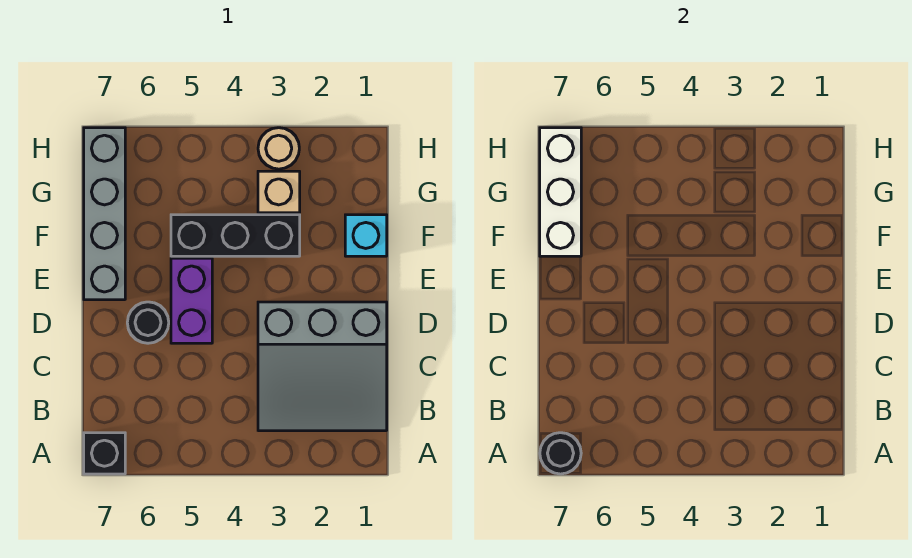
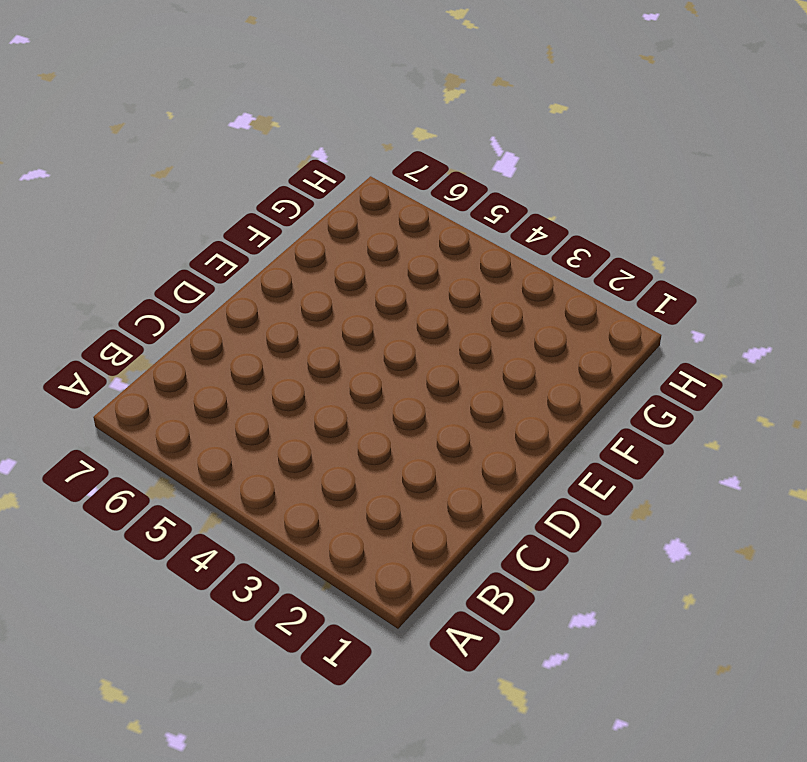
none -> black brick A7 level 1
none -> grey slope B1:D3 level 1 top D

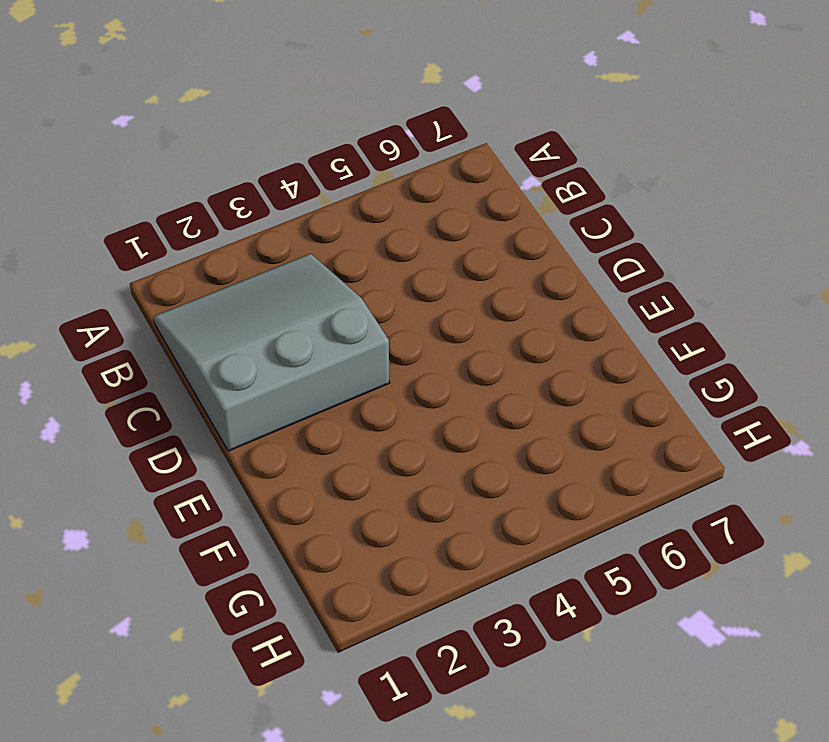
none -> black brick A7 level 1
none -> purple brick D5:E5 level 1

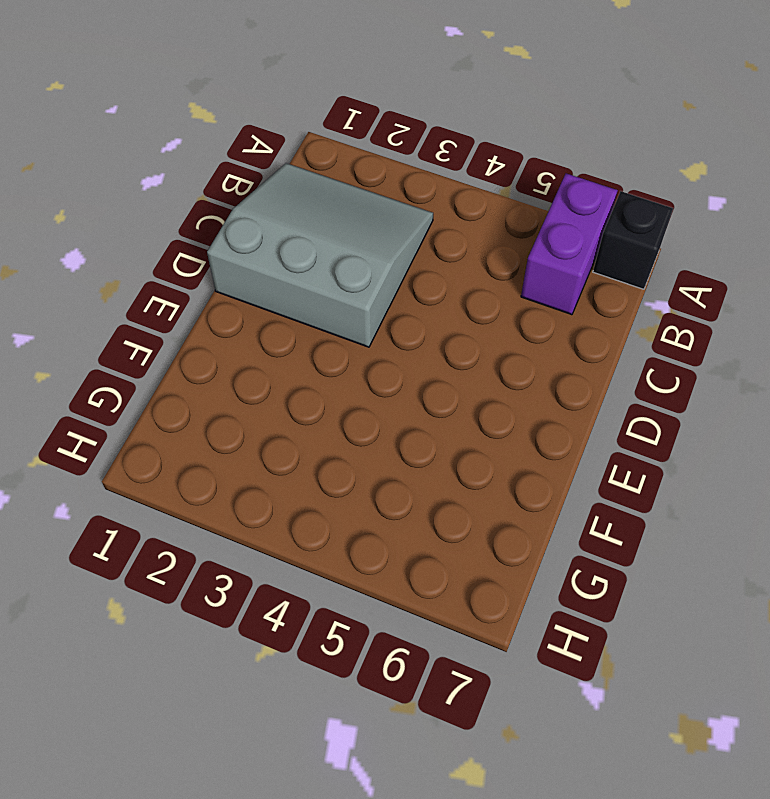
purple brick A6:B6 level 1 -> purple brick D5:E5 level 1
none -> black round brick D6 level 1
none -> grey brick E7:H7 level 1

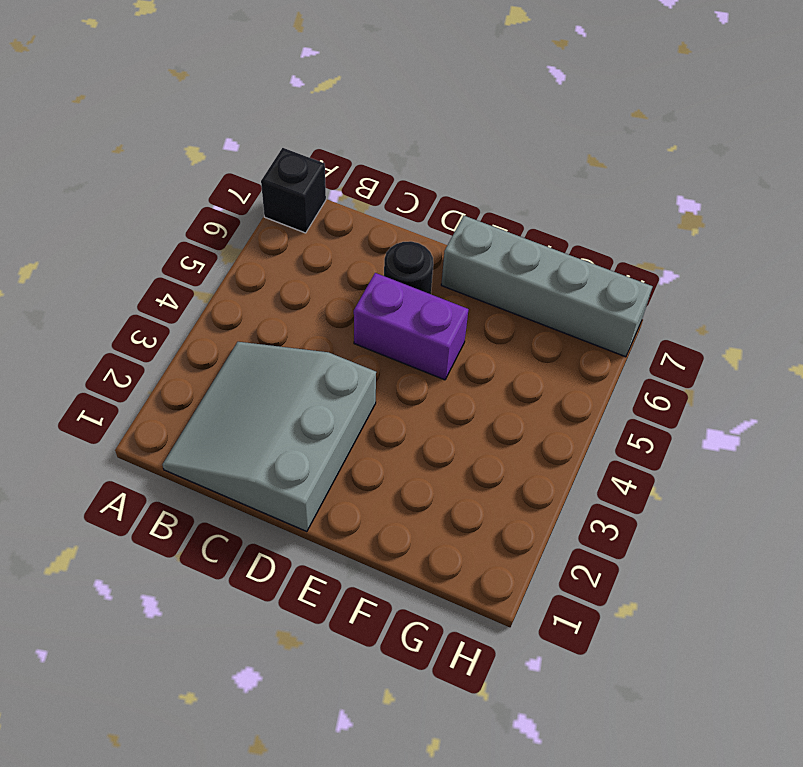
none -> cyan brick F1 level 1
none -> black brick F3:F5 level 1

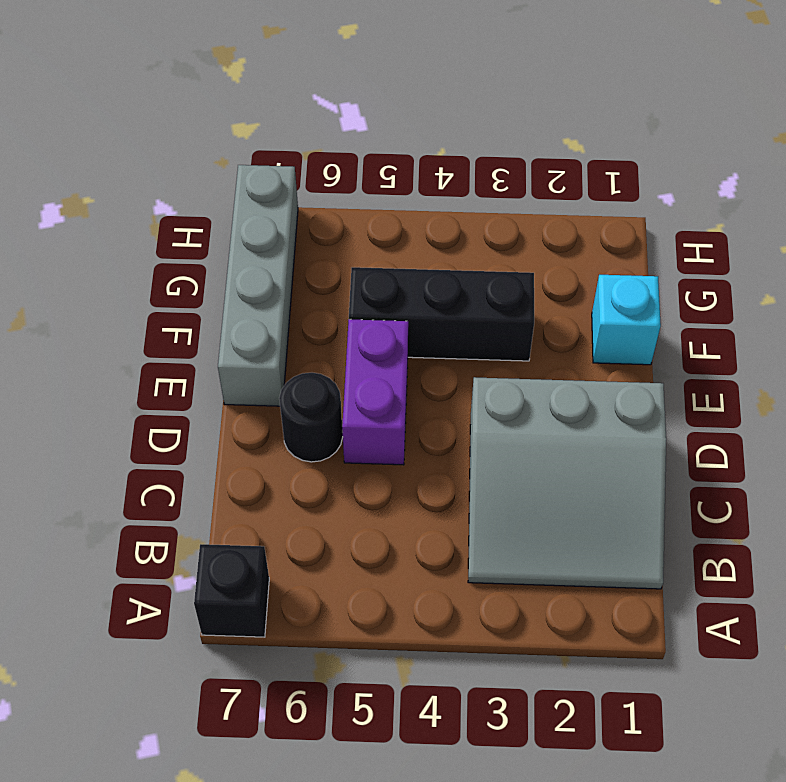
none -> tan brick G3 level 1
none -> tan round brick H3 level 1

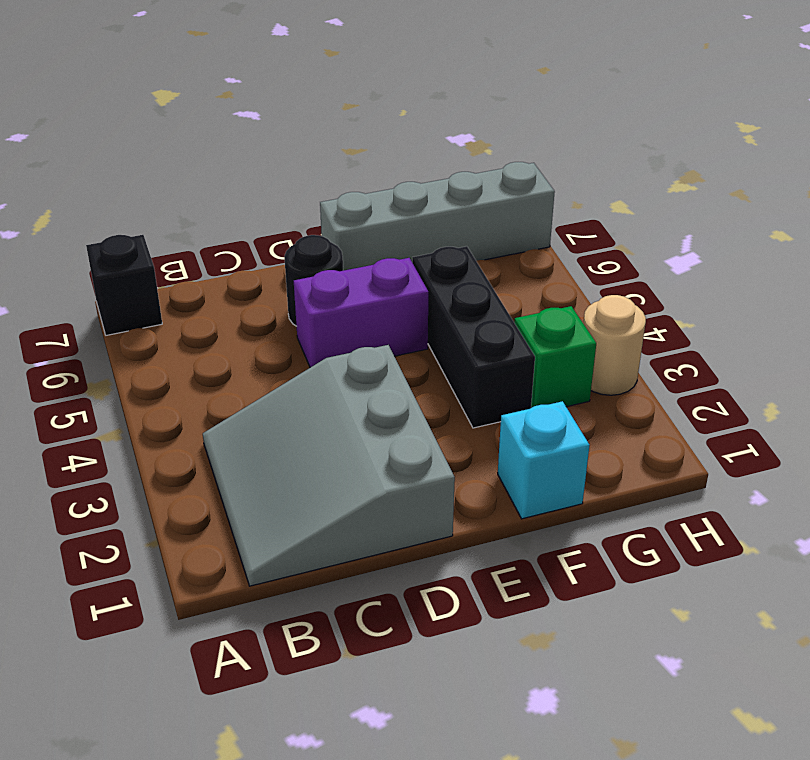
green brick G3 level 1 -> tan brick G3 level 1
none -> black round brick A7 level 2
none -> white brick F7:H7 level 2

